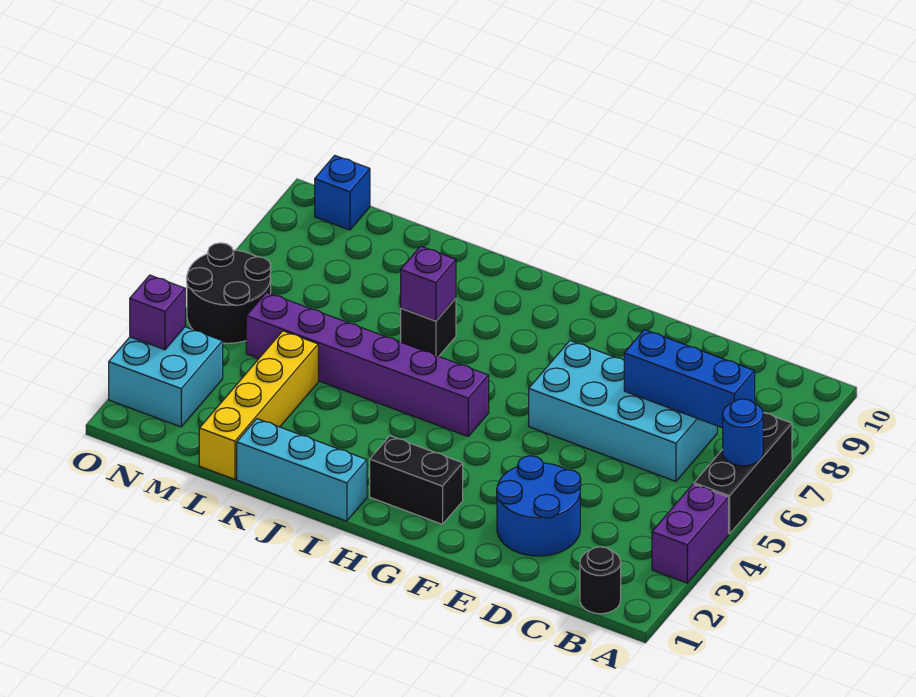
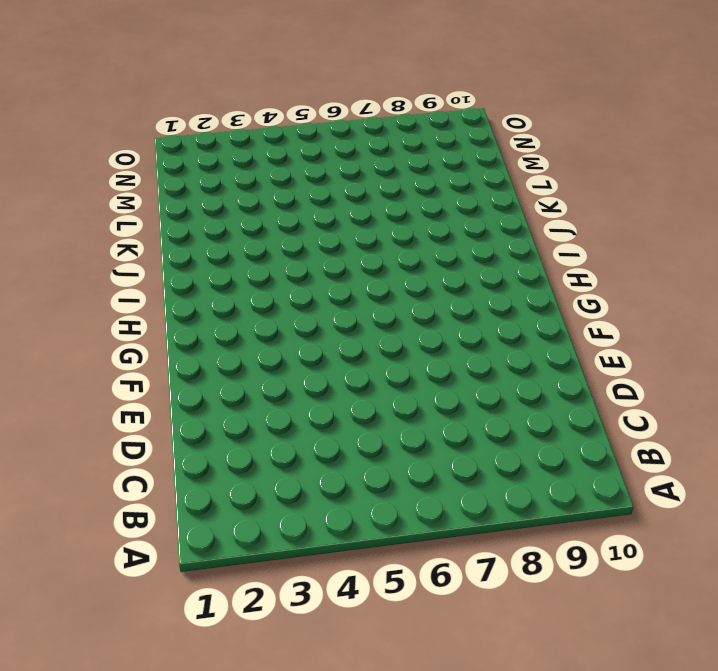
none -> purple brick A3:A4 level 1
none -> black brick A5:A7 level 1
none -> black round brick B1 level 1

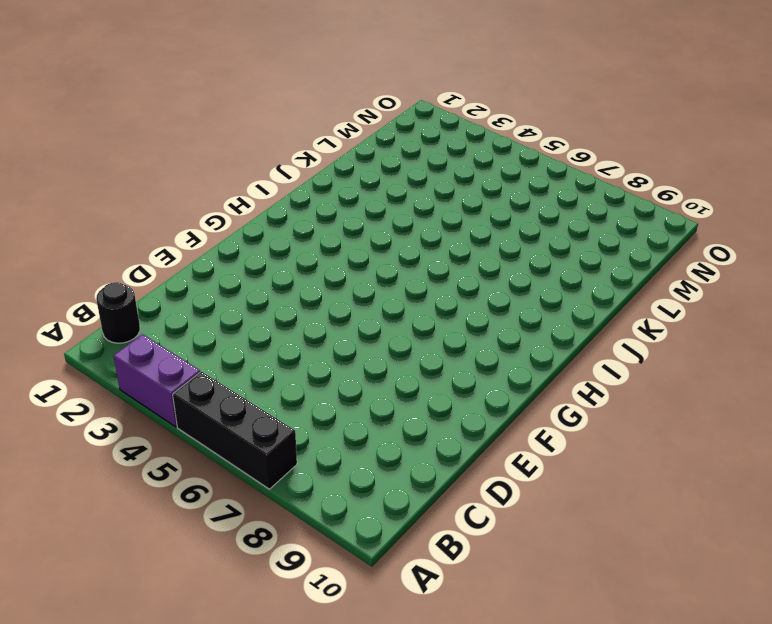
none -> cyan brick C6:F7 level 1
none -> blue round brick D2:E3 level 1
none -> black brick G2:H2 level 1

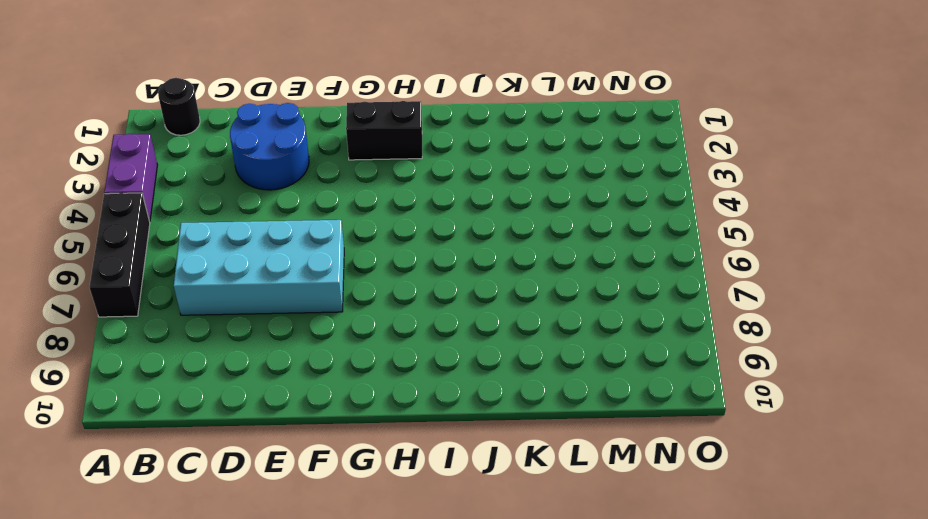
none -> purple brick H5:M5 level 1
none -> cyan brick I1:K1 level 1
none -> black brick J7 level 1

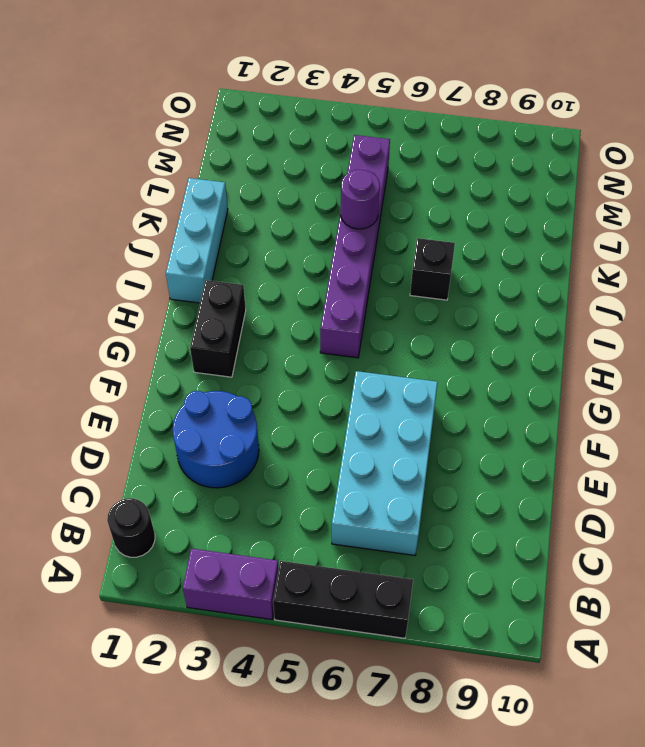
purple round brick K5 level 2 -> none
none -> yellow brick L1:L4 level 1
none -> cyan brick N2:O3 level 1
none -> black round brick N5:O6 level 1

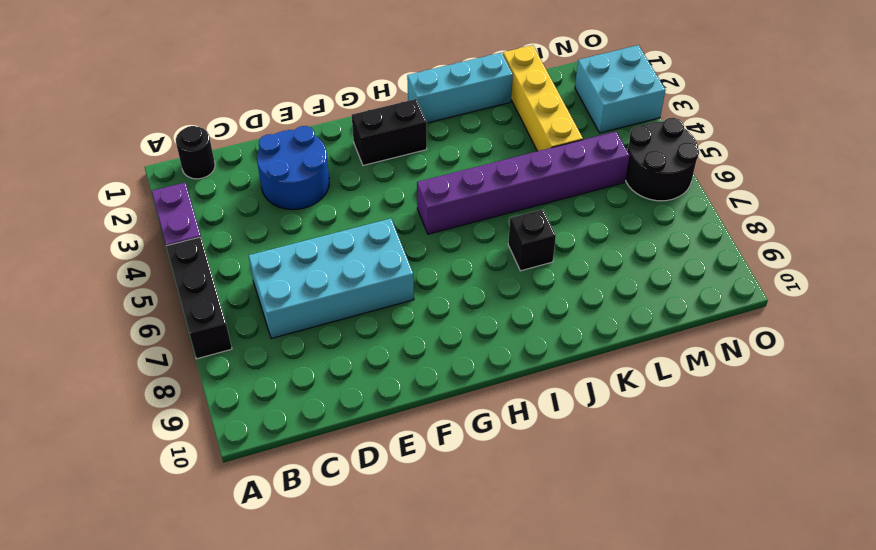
none -> blue brick N10 level 1
none -> blue round brick A6 level 2
none -> blue brick B7:D7 level 2

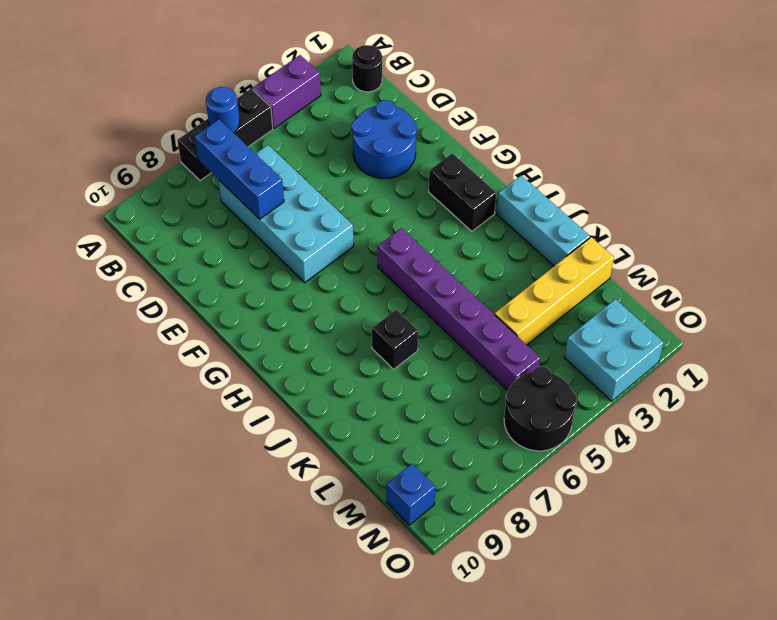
none -> purple brick J7 level 2
none -> purple brick O3 level 2

